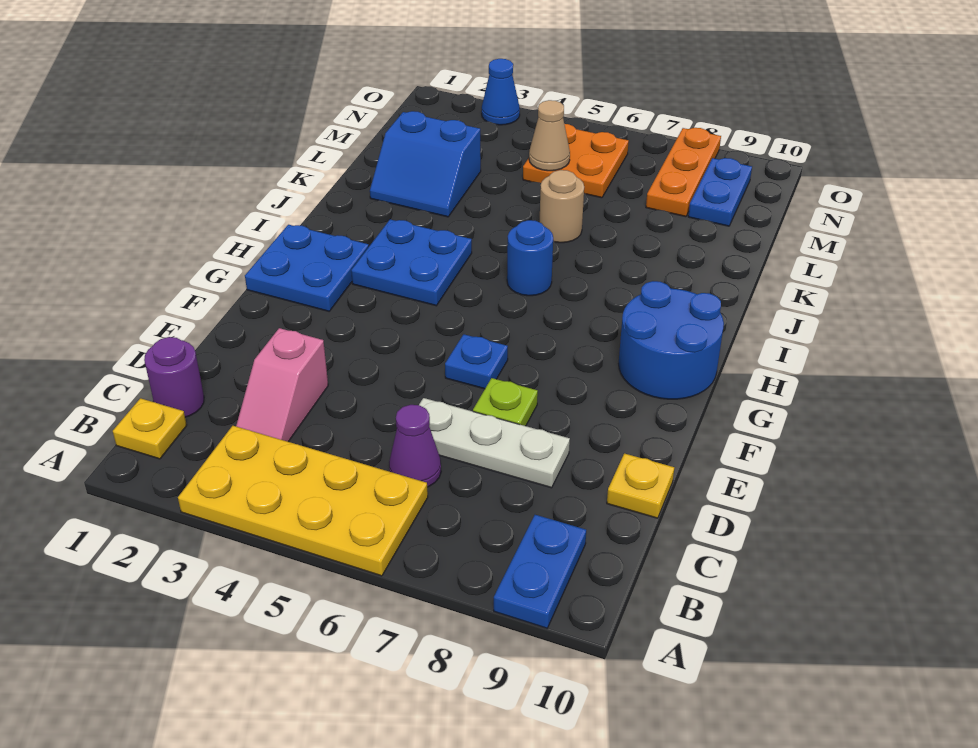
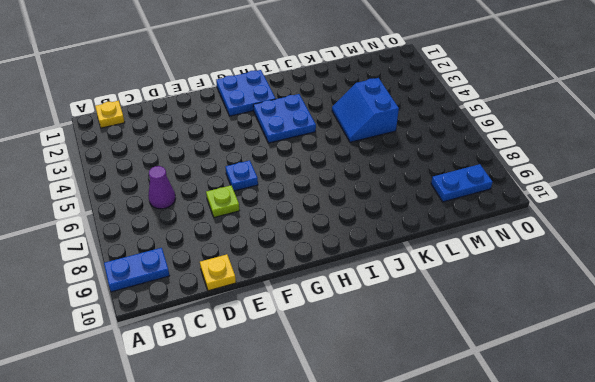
blue slope K4:L5 level 1 top L -> blue slope K2:L3 level 1 top L
none -> yellow plate A3:B6 level 1
none -> purple round brick C1 level 1
none -> pink slope C3:D3 level 1 top D

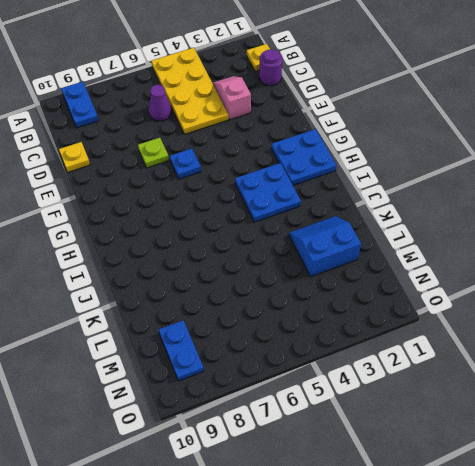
yellow plate A4:D5 level 1 -> yellow plate A3:B6 level 1
none -> white plate D6:D8 level 1
none -> blue round brick G9:H10 level 1
none -> blue round brick I6 level 1

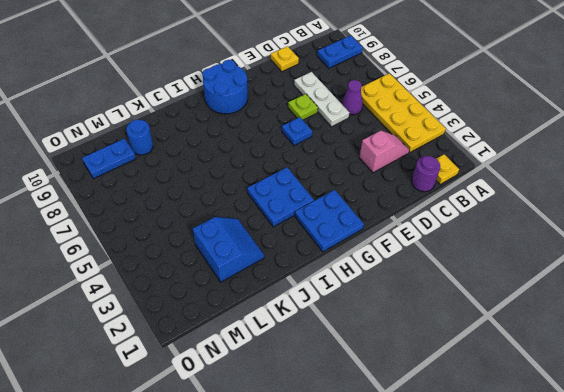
blue round brick L9 level 1 -> blue round brick I6 level 1
none -> tan round brick K6 level 1
none -> orange plate M5:N6 level 1
none -> orange plate M8:O8 level 1

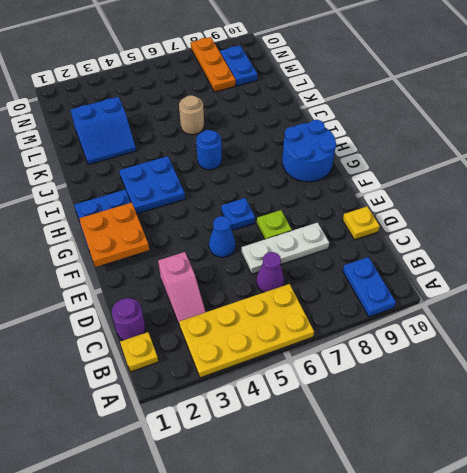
blue cone E5 level 1 -> blue cone O3 level 1
orange plate F1:G2 level 2 -> orange plate M5:N6 level 1
none -> tan cone M5 level 2

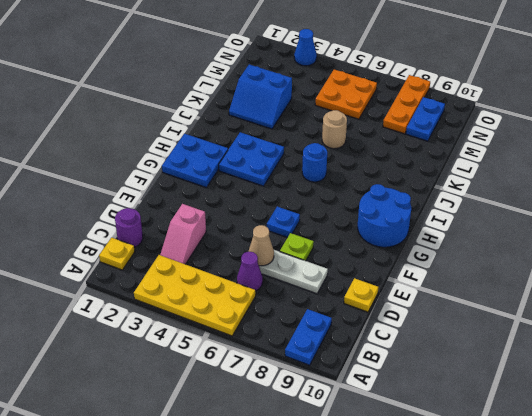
tan cone D6 level 2 -> tan cone M5 level 2

